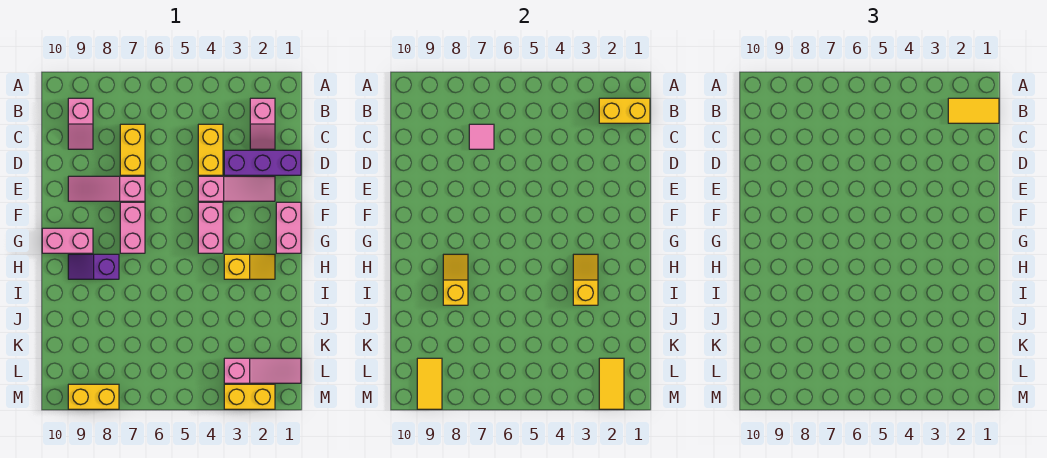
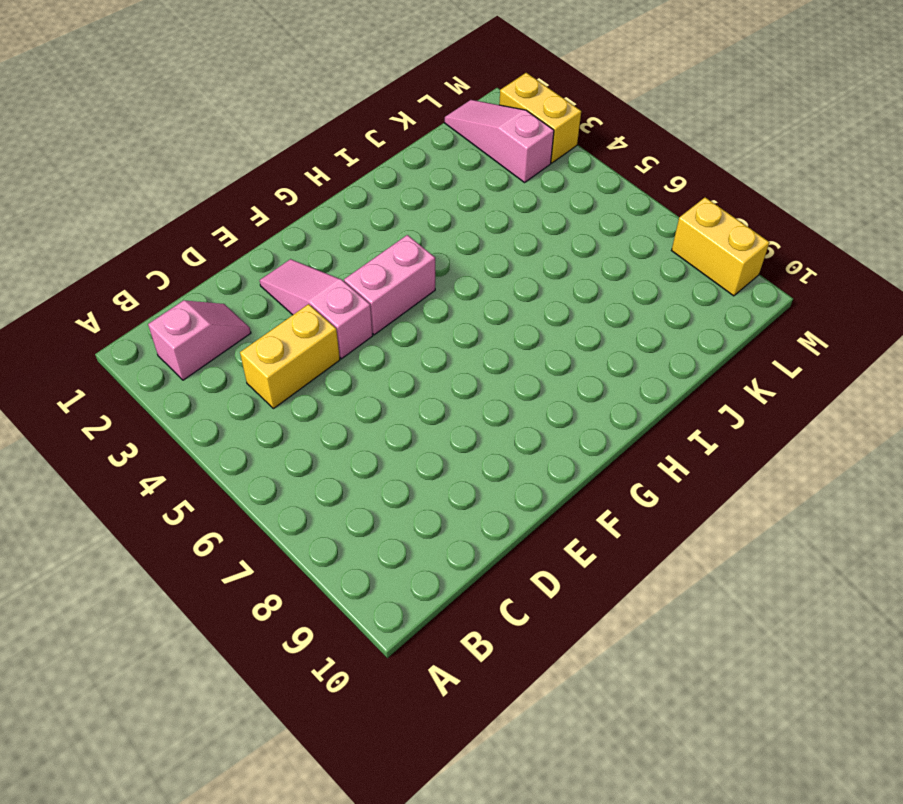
none -> pink slope B9:C9 level 1 top B
none -> yellow brick C7:D7 level 1
none -> purple brick D1:D3 level 1

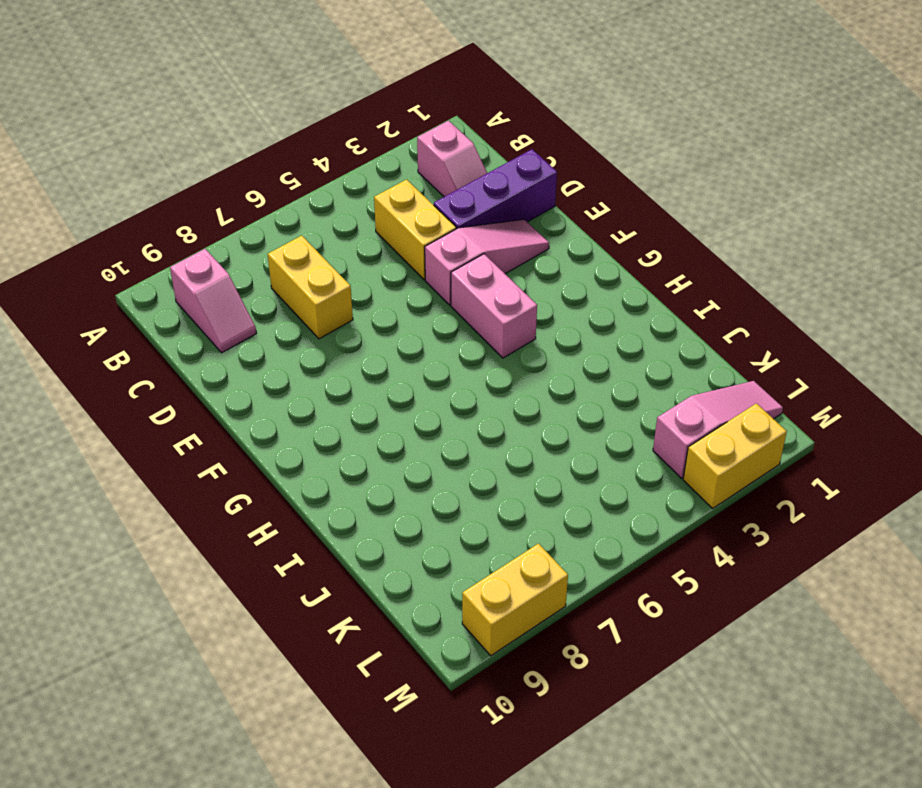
none -> pink slope E7:E9 level 1 top 7
none -> pink brick F1:G1 level 1
none -> pink brick F7:G7 level 1

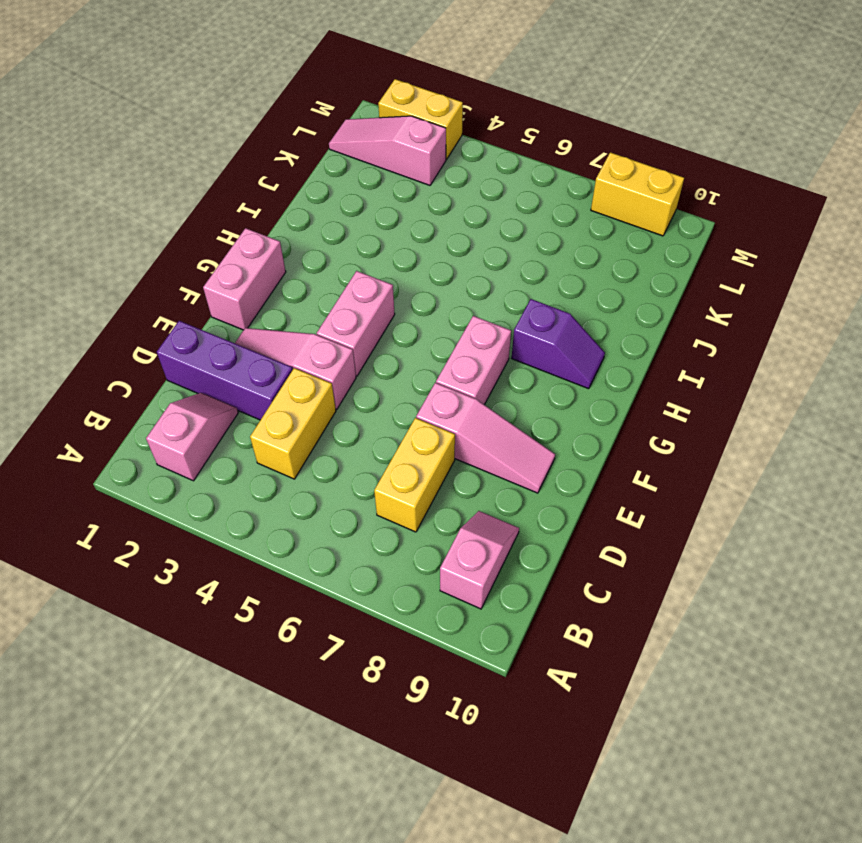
none -> pink brick G9:G10 level 1
none -> yellow slope H2:H3 level 1 top 3
none -> yellow brick B1:B2 level 2

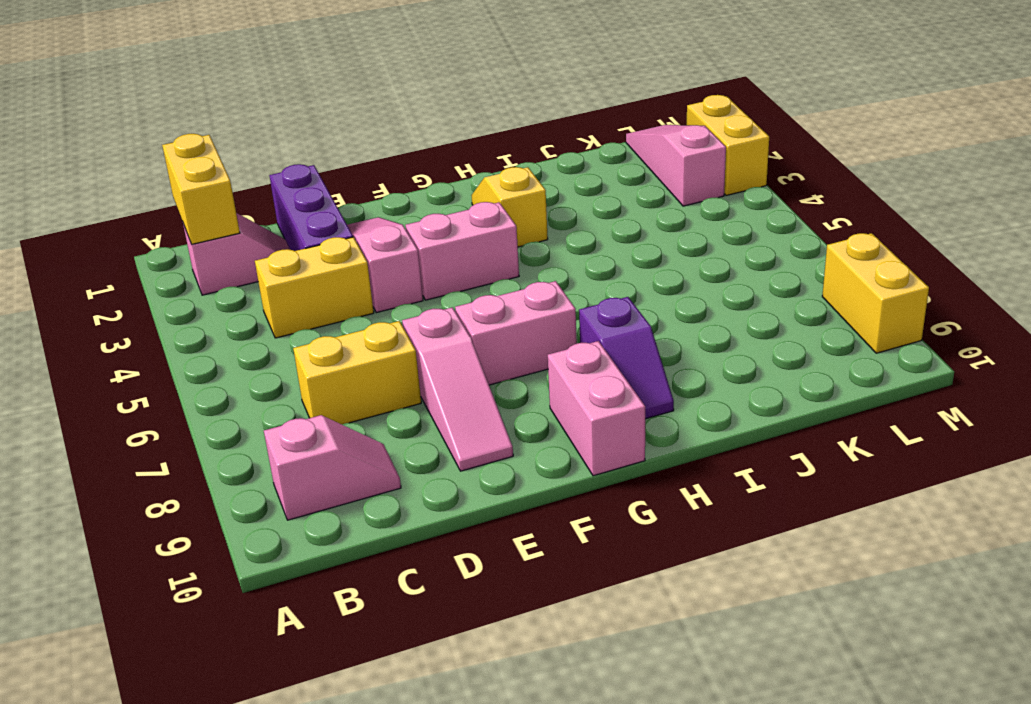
none -> pink brick F1:G1 level 1
none -> pink tile C7 level 2
none -> yellow slope H3:I3 level 2 top I

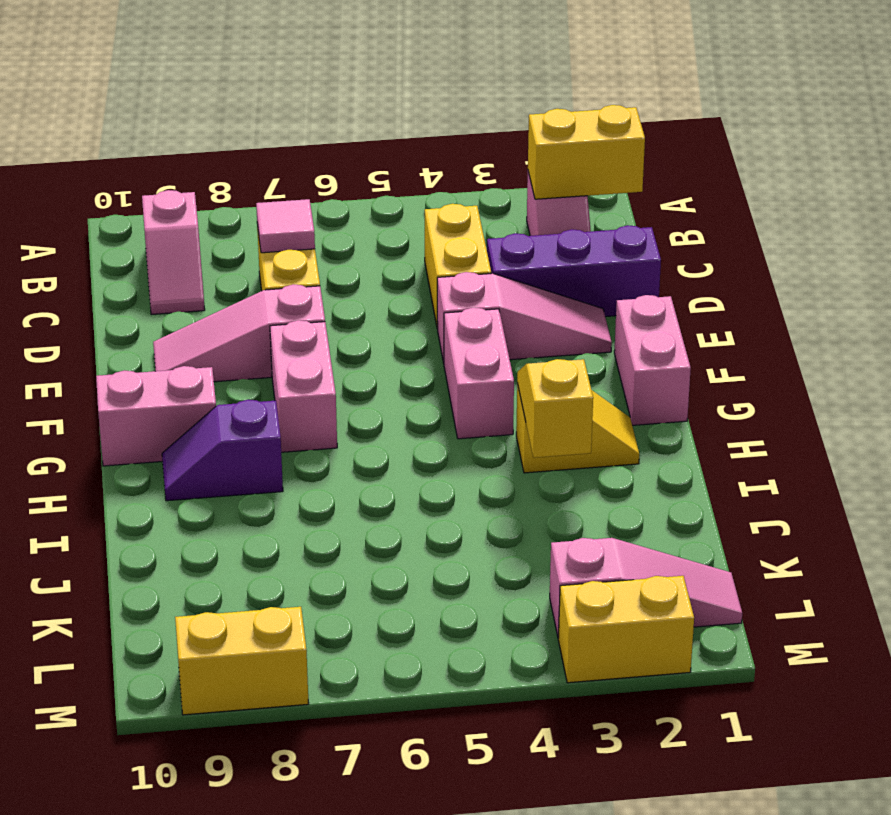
none -> yellow slope H8:I8 level 2 top I
none -> yellow tile L2:M2 level 2
none -> yellow tile L9:M9 level 2

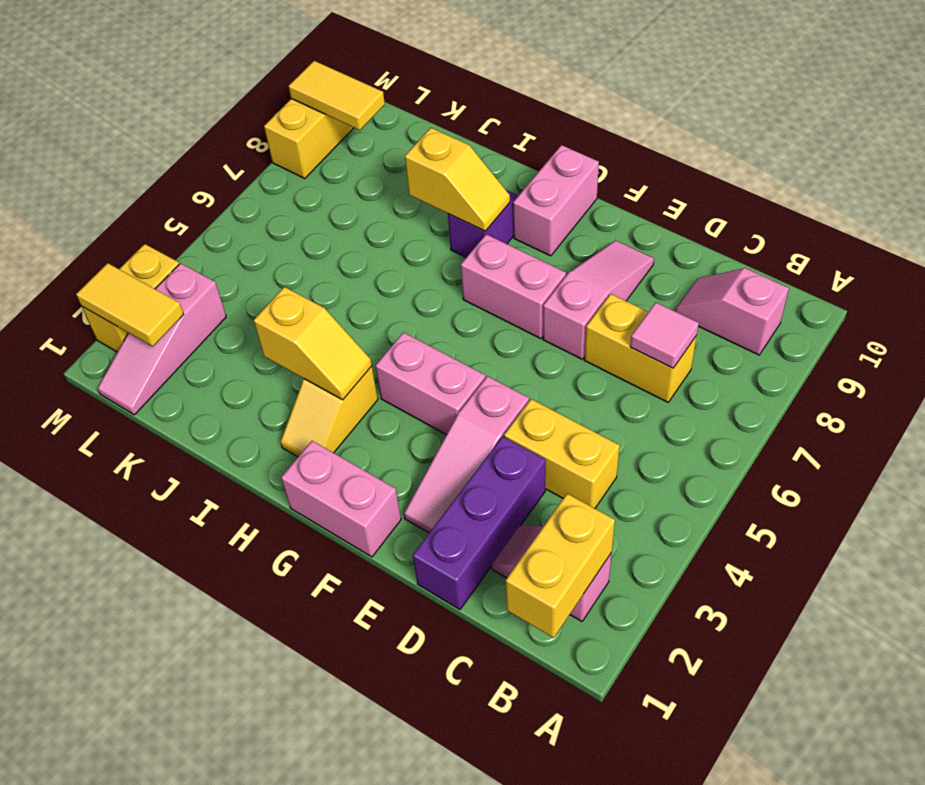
none -> yellow tile B1:B2 level 3

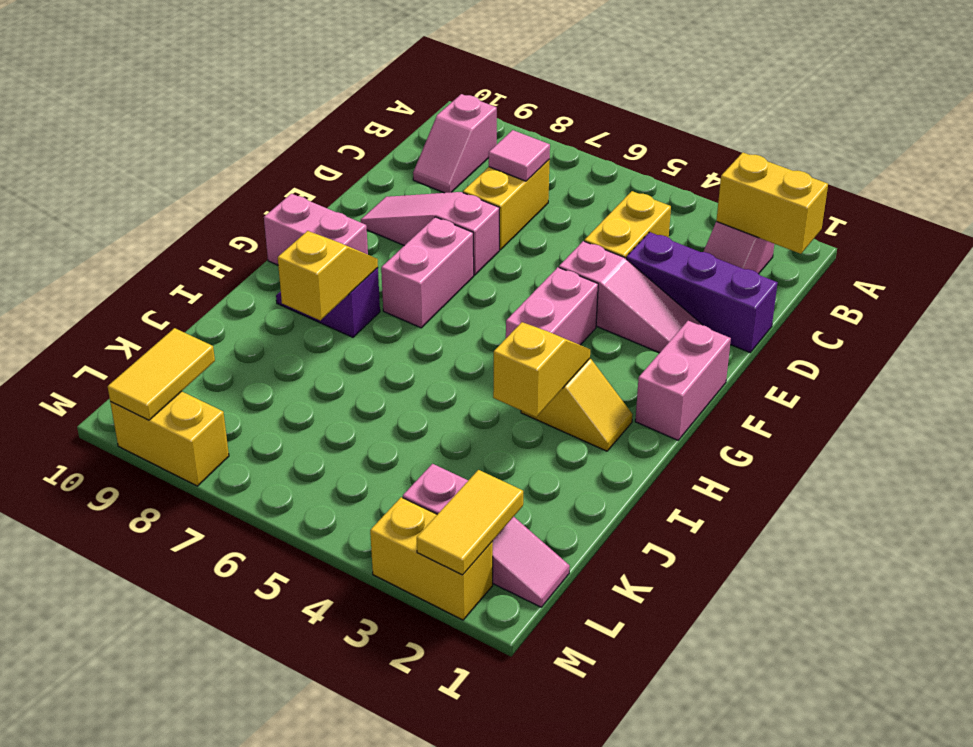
none -> yellow tile B1:B2 level 3

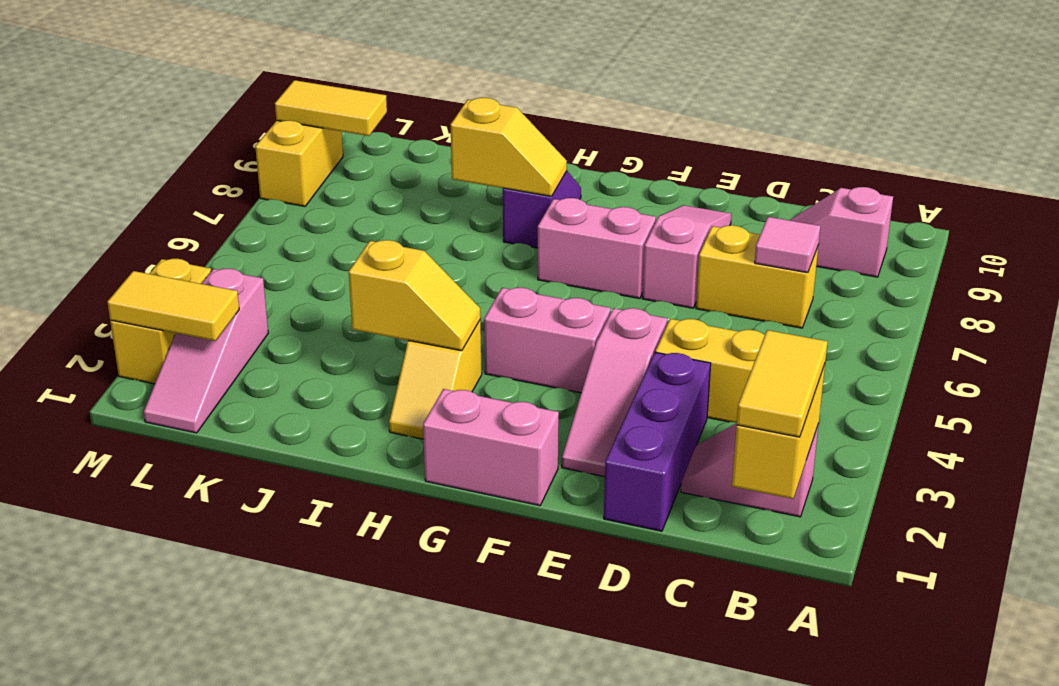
none -> pink brick G9:G10 level 1

